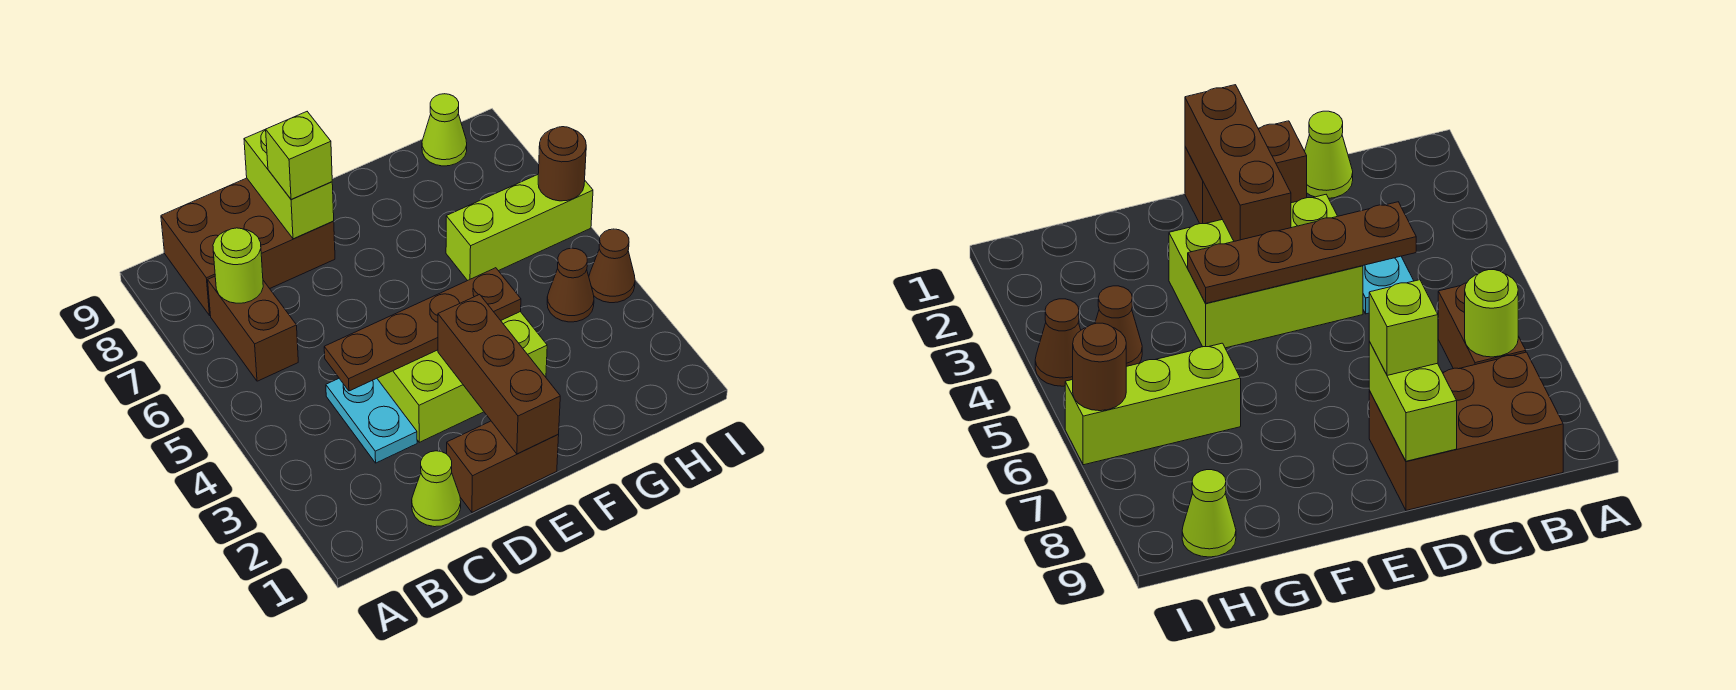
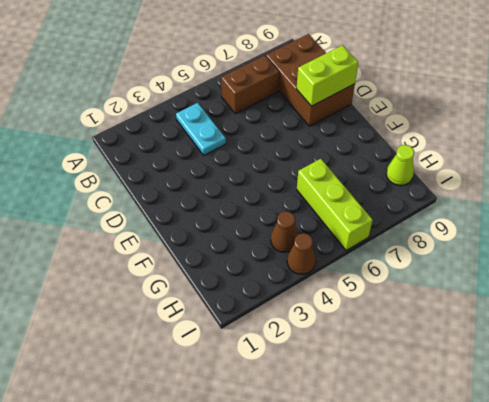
cyan plate B4:C4 level 1 -> cyan plate C3:C4 level 1
none -> lime cone C1 level 1
none -> brown brick D1:E1 level 1
none -> lime brick D3:F4 level 1

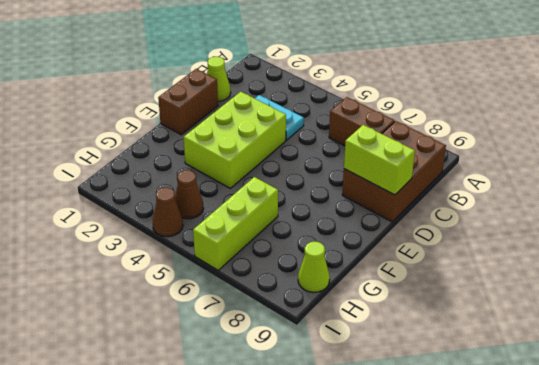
none -> lime round brick B7 level 2
none -> brown plate C4:F4 level 2
none -> brown brick E1:E3 level 2

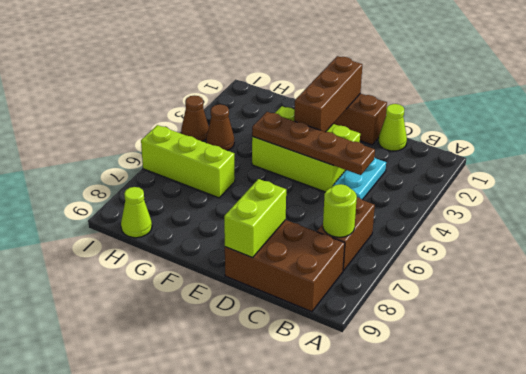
none -> brown round brick I6 level 2
none -> lime brick D8 level 3

